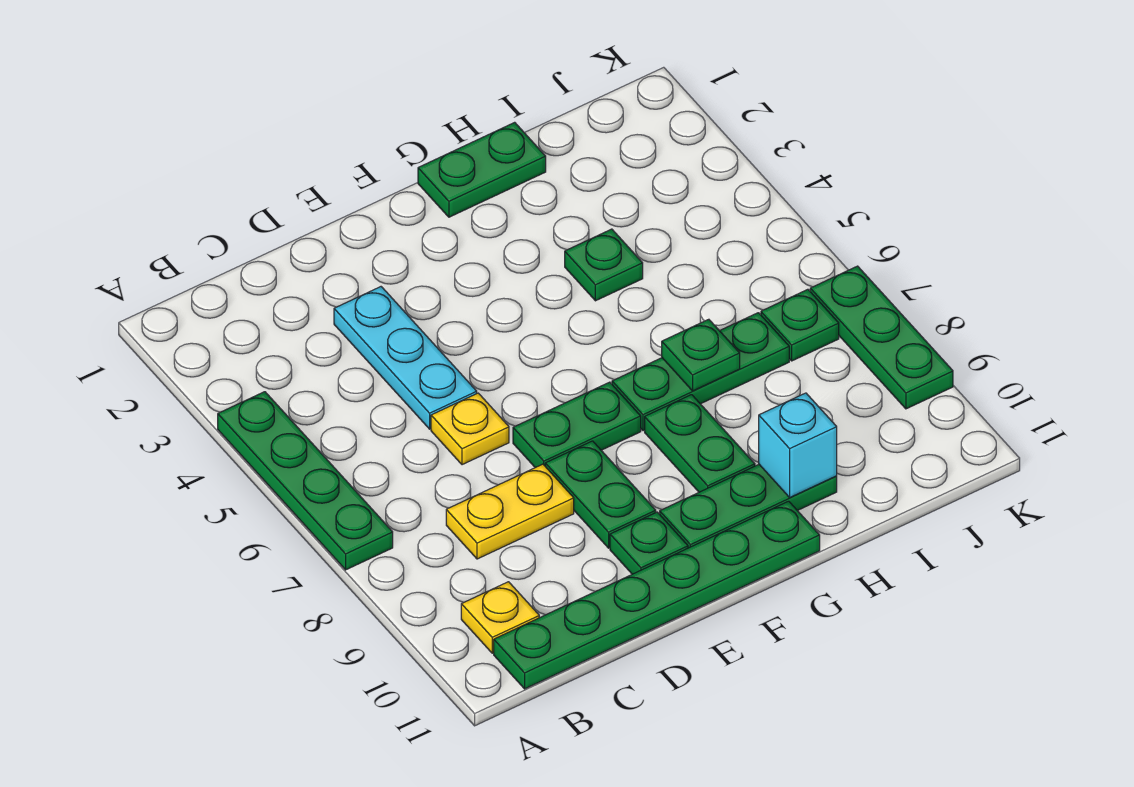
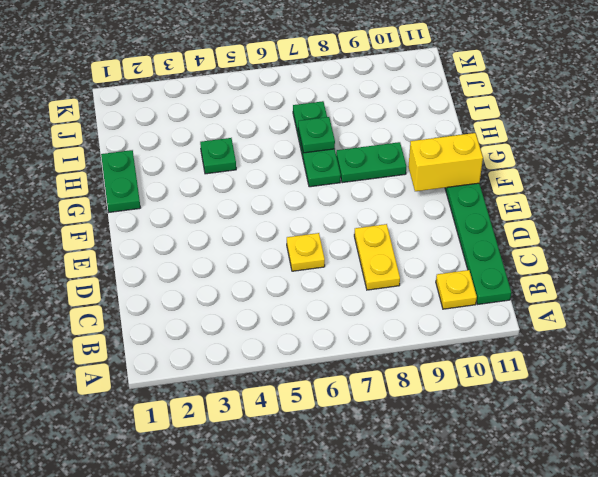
yellow brick F10:F11 level 2 -> none
none -> green plate A4:A7 level 1
none -> cyan plate D3:D5 level 1
none -> green plate E7:F7 level 1

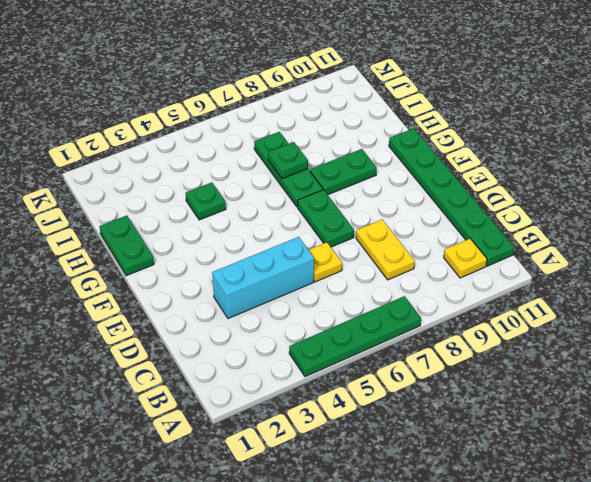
cyan brick D3:D5 level 1 -> cyan plate D3:D5 level 1
none -> green plate E8:E9 level 1
none -> green plate E10 level 1
none -> green plate F10:H10 level 1

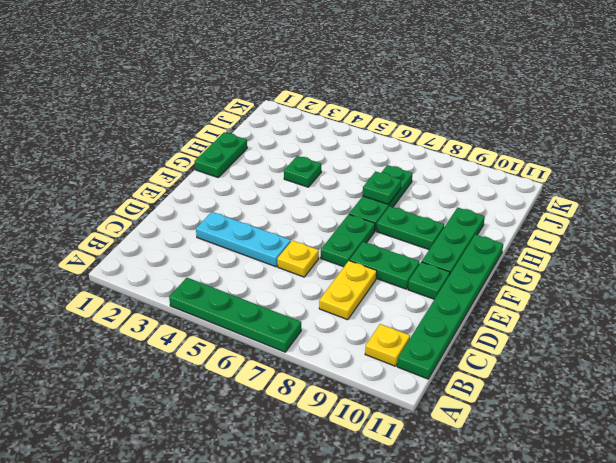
none -> green plate J7 level 1
none -> green plate K7:K9 level 1
none -> cyan brick H10 level 2

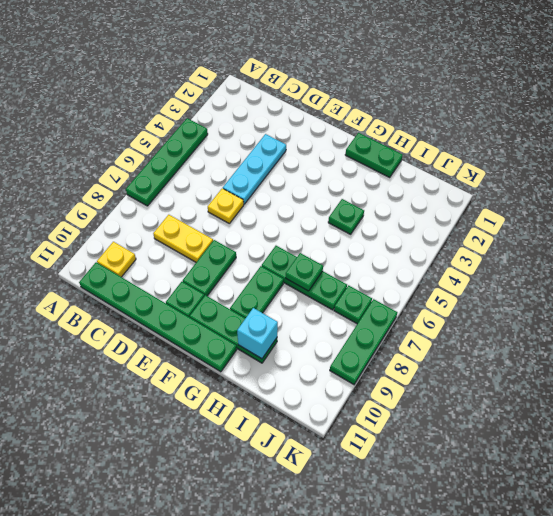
none -> green plate E7:F7 level 1

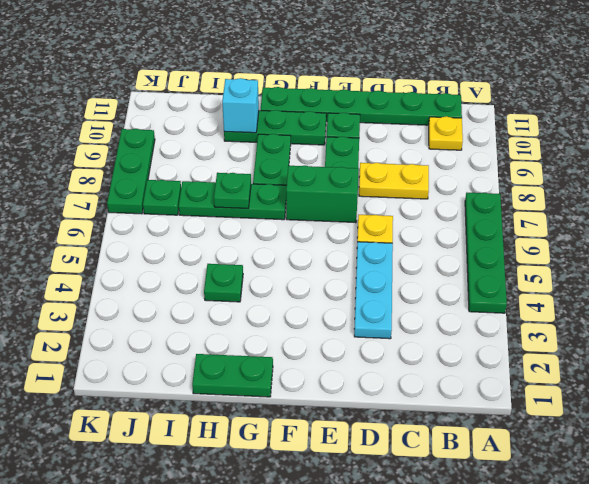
green brick E7:F7 level 1 -> green plate E7:F7 level 1

